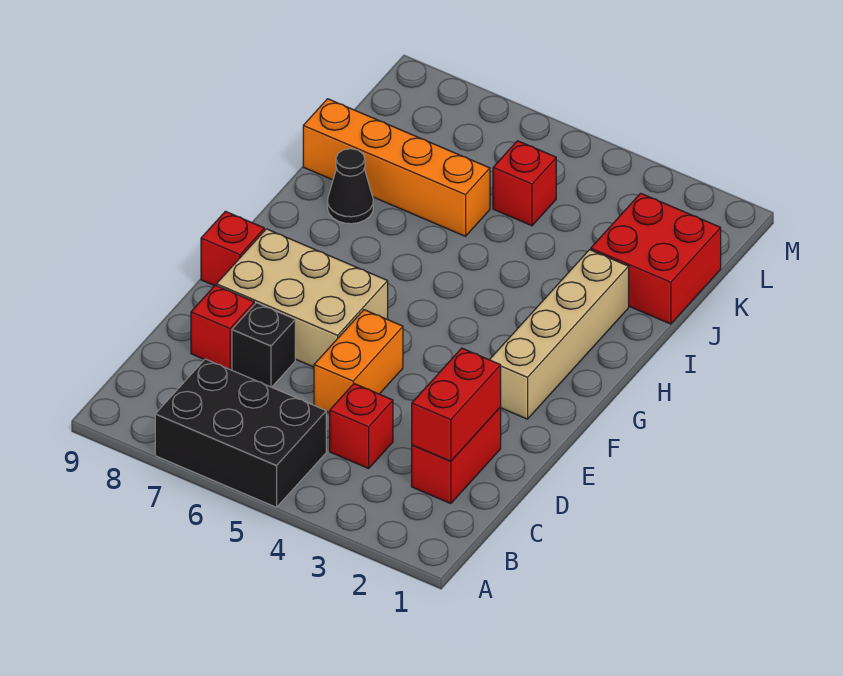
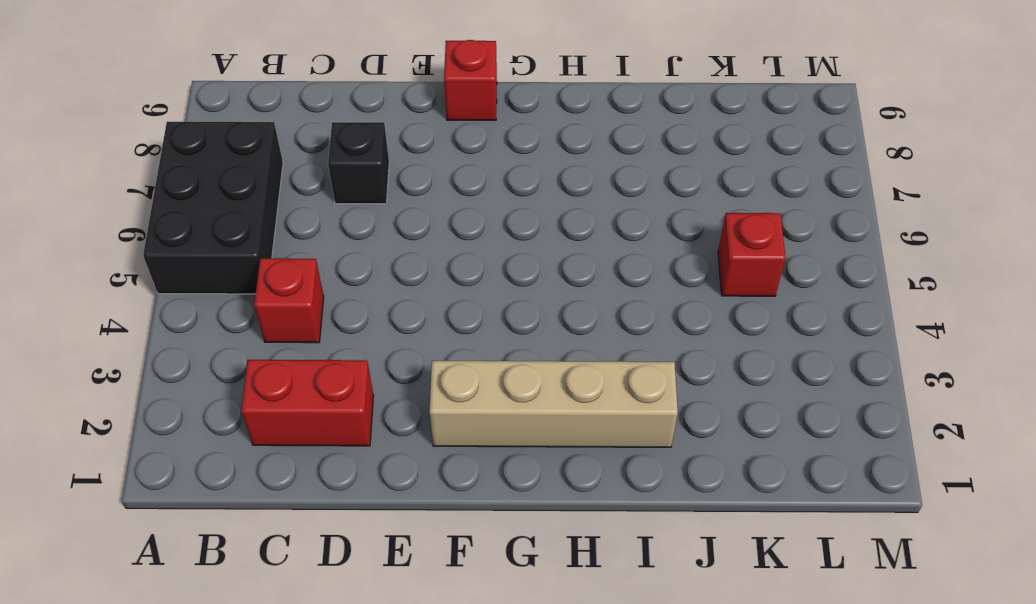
none -> orange brick D5:E5 level 1
none -> red brick D8 level 1
none -> tan brick E6:F8 level 1

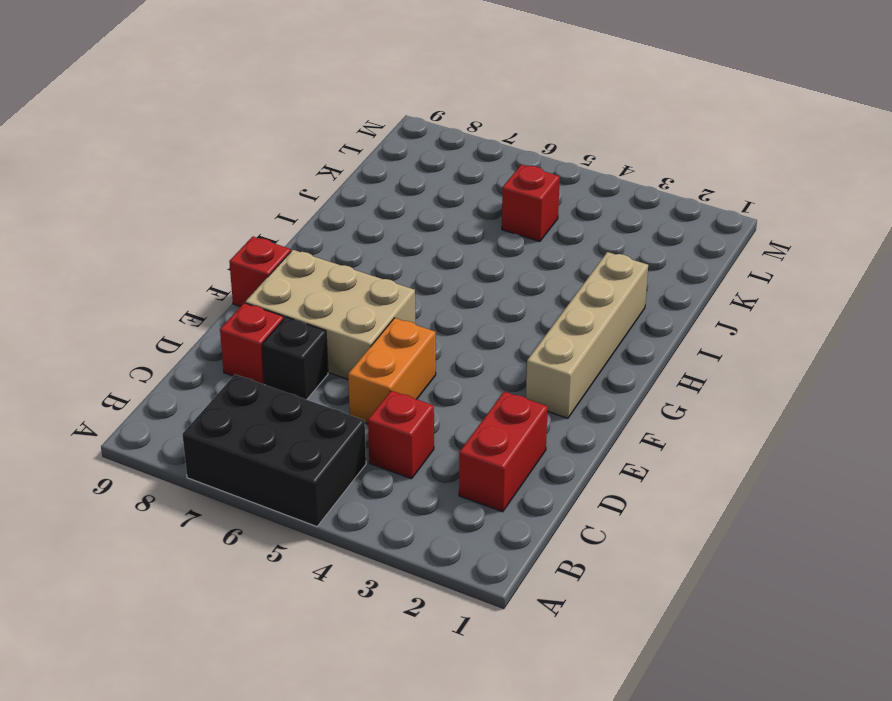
none -> black cone I8 level 1
none -> red brick J1:K2 level 1
none -> orange brick J6:J9 level 1

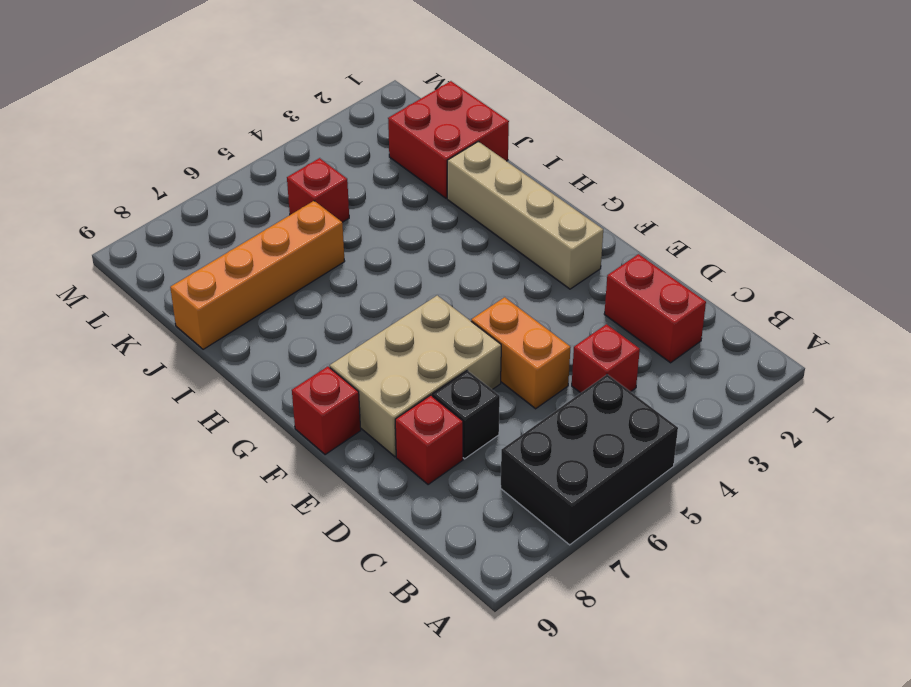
none -> black cone I8 level 1
none -> red brick C2:D2 level 2

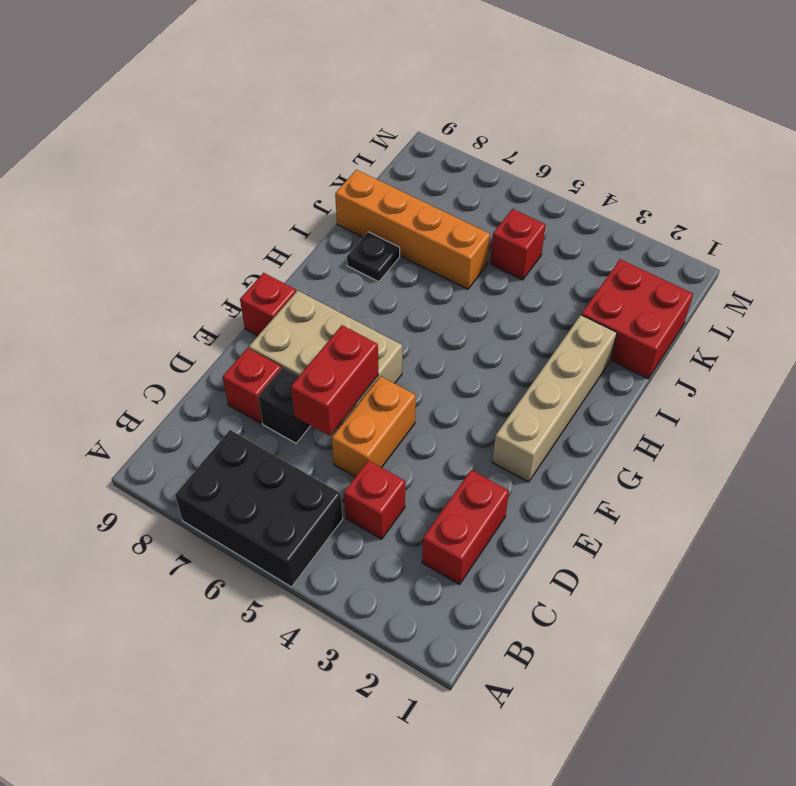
red brick D6:E6 level 2 -> red brick C2:D2 level 2
black plate I8 level 1 -> black cone I8 level 1

